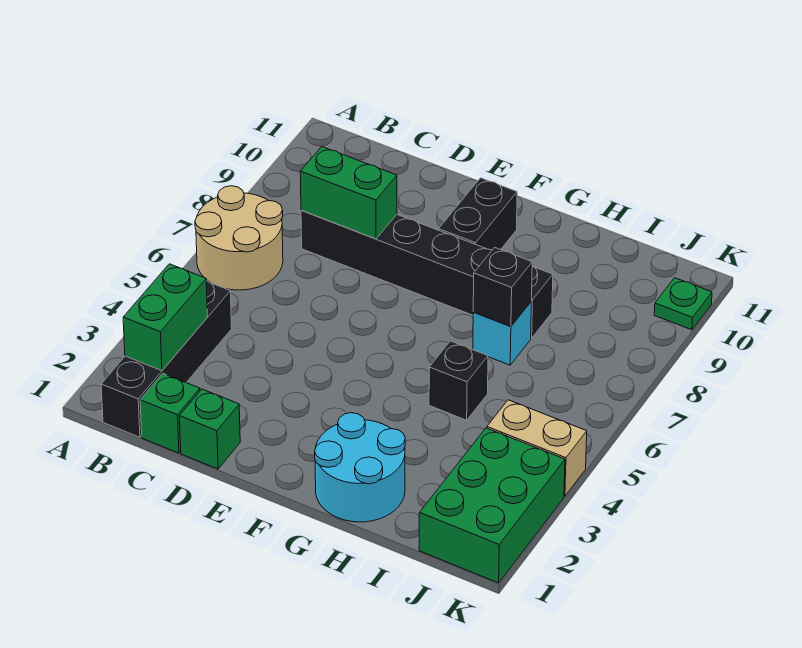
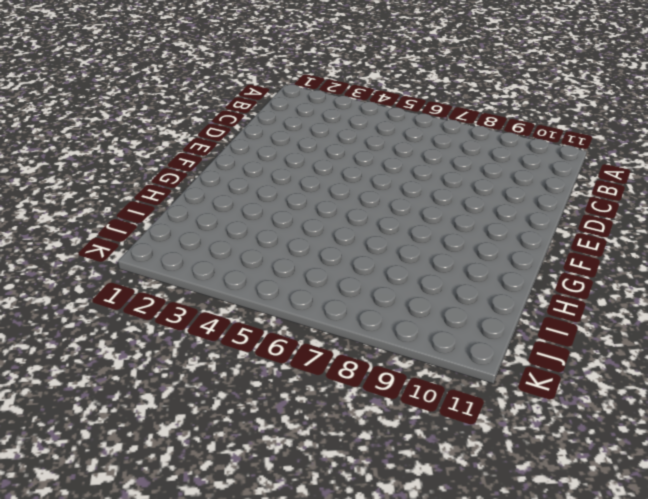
none -> tan round brick A6:B7 level 1
none -> black brick B1:B4 level 1
none -> green brick C1 level 1

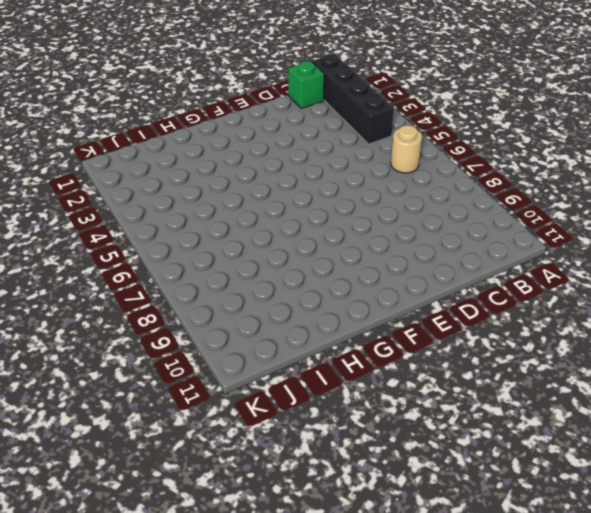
tan round brick B6 level 1 -> tan round brick A6:B7 level 1
none -> black brick C8:H8 level 1
none -> green brick D1 level 1
none -> black brick F9:F10 level 1

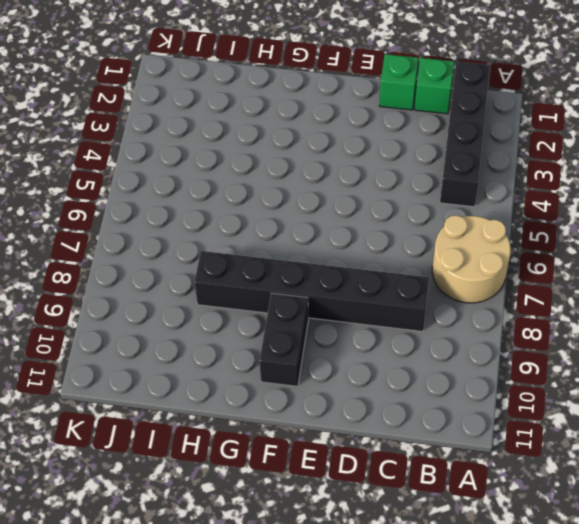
none -> cyan round brick G1:H2 level 1
none -> black brick H5 level 1
none -> cyan brick H7 level 1

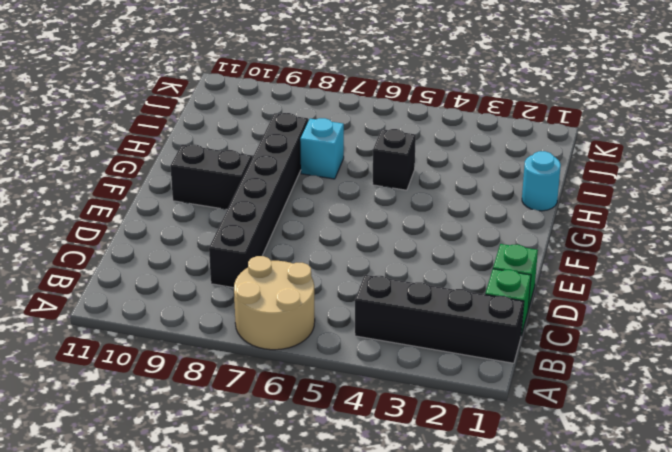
cyan round brick H1 level 1 -> cyan round brick G1:H2 level 1
none -> green brick J1:K3 level 1
none -> tan brick J4:K4 level 1
none -> green plate K10 level 1

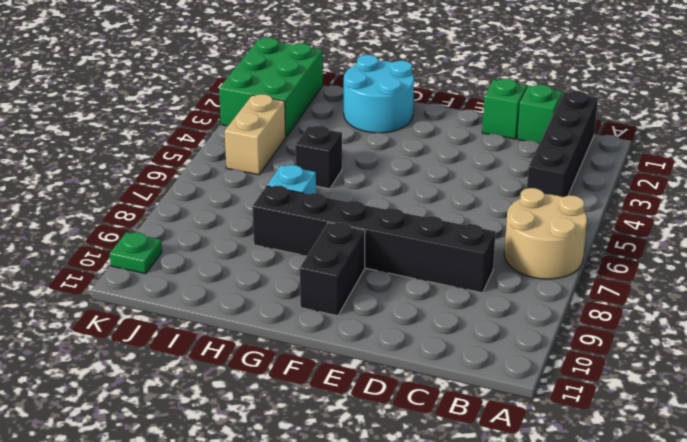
tan brick J4:J5 level 1 -> tan brick J4:K4 level 1
none -> green brick B2:B3 level 2
none -> green brick C8:D8 level 2
none -> black brick H7 level 2

